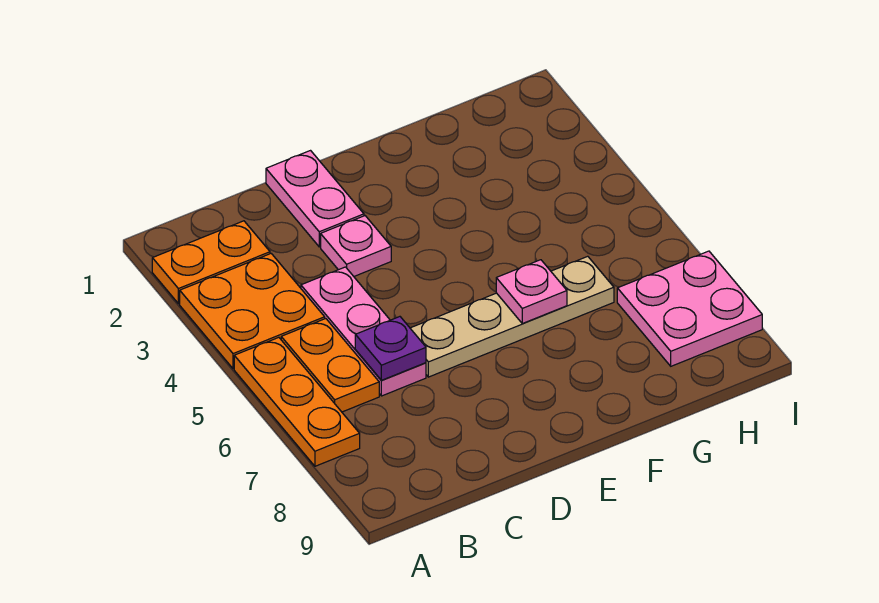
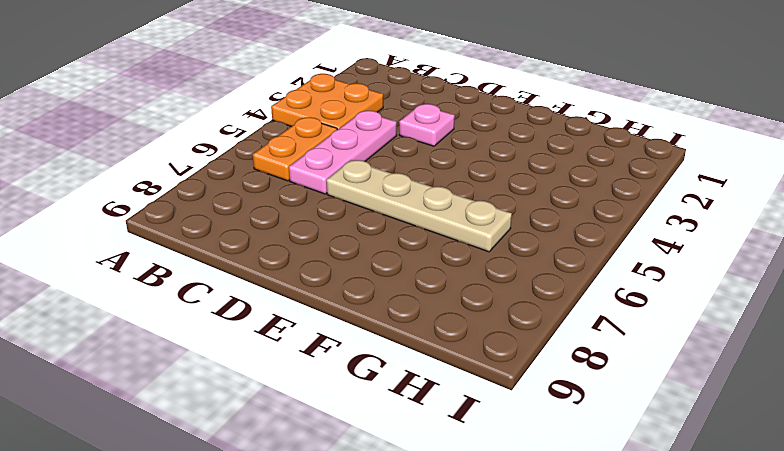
none -> orange plate A2:B2 level 1
none -> orange plate A5:A7 level 1

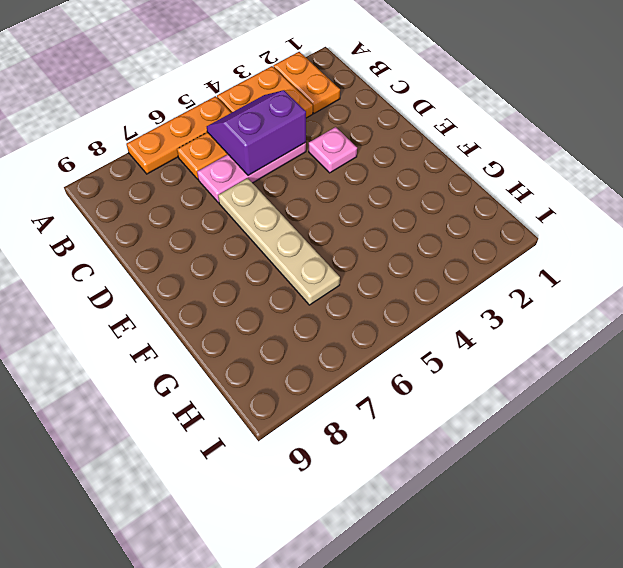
purple slope B4:C5 level 2 top C -> none
none -> pink plate D1:D2 level 1
none -> pink plate H7:I8 level 1

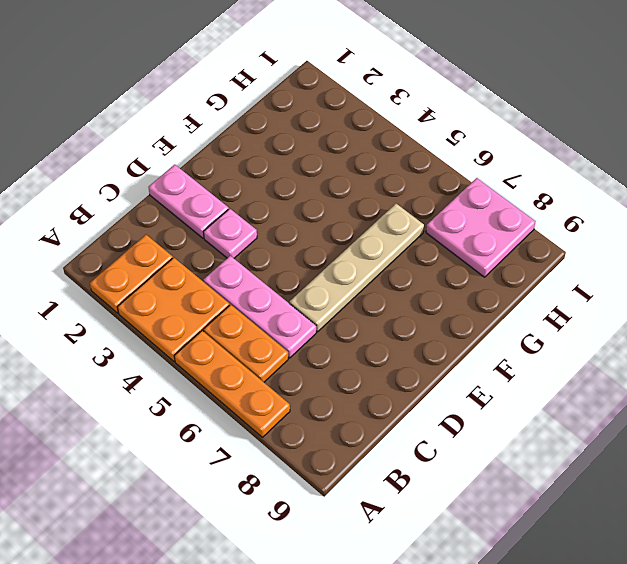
none -> purple plate C6 level 2
none -> pink plate F6 level 2

